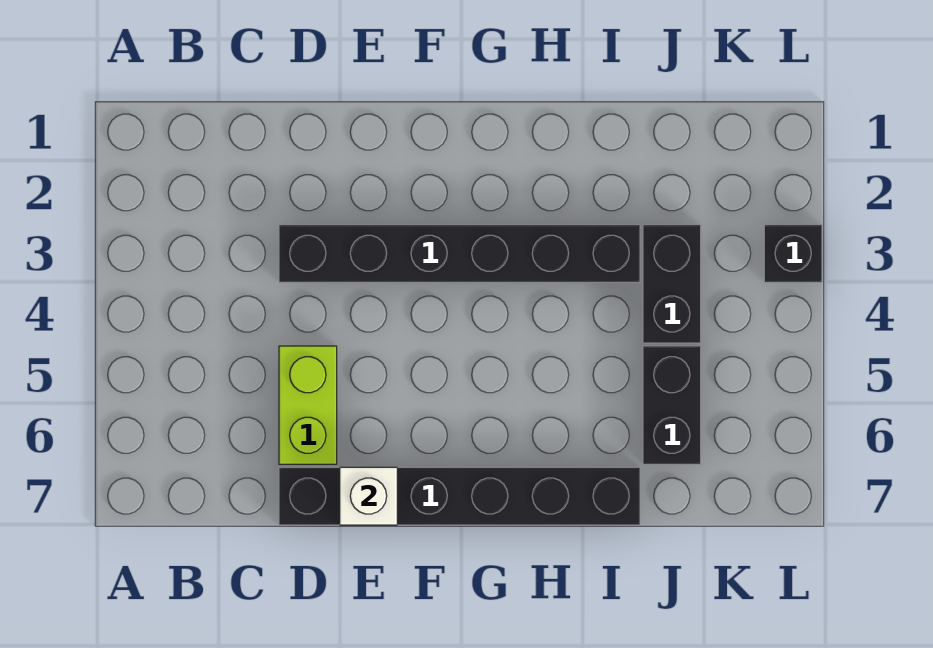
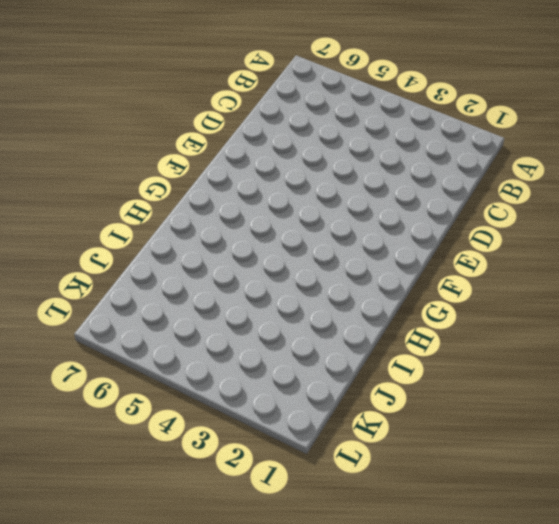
none -> black brick D3:I3 level 1
none -> lime brick D5:D6 level 1

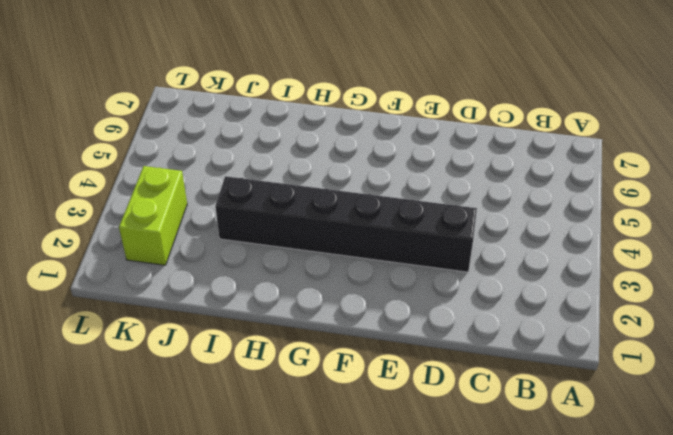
lime brick K2:K3 level 1 -> lime brick D5:D6 level 1
none -> black brick D7:I7 level 1
none -> black brick J3:J4 level 1

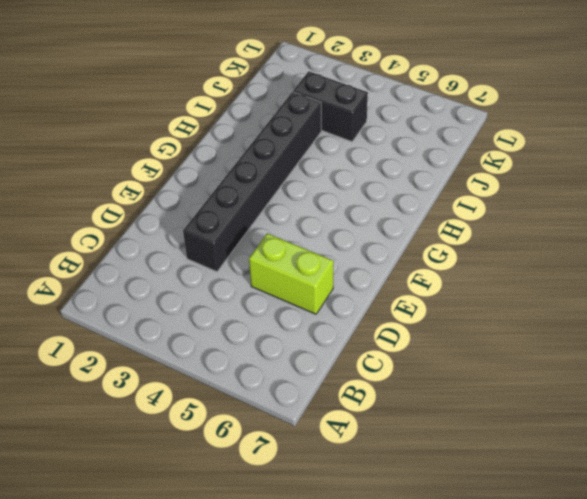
none -> black brick D7:I7 level 1
none -> black brick J5:J6 level 1

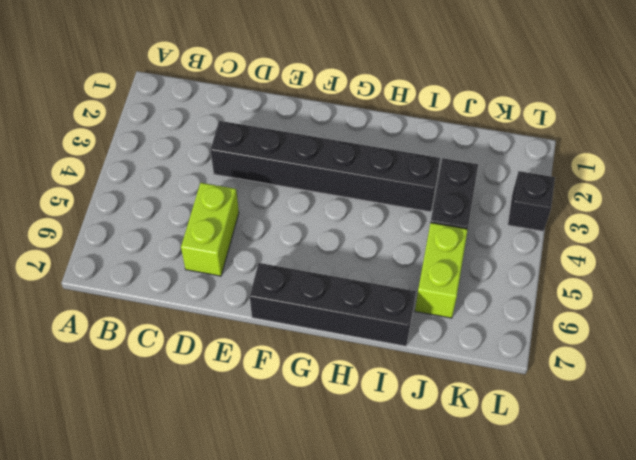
black brick F7:I7 level 1 -> black brick D7:I7 level 1
lime brick J5:J6 level 1 -> black brick J5:J6 level 1
none -> white brick E7 level 2

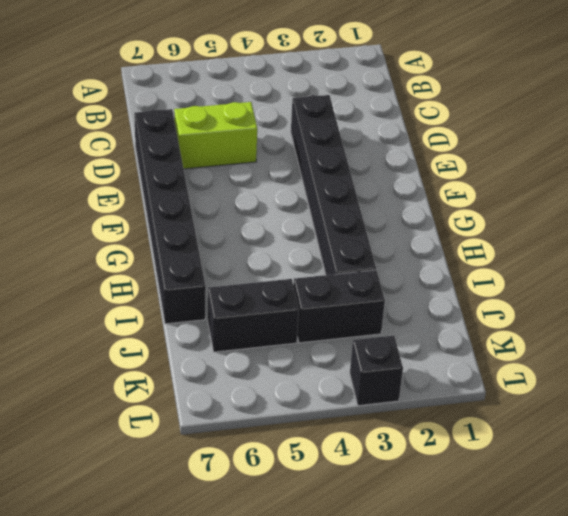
none -> white brick E7 level 2

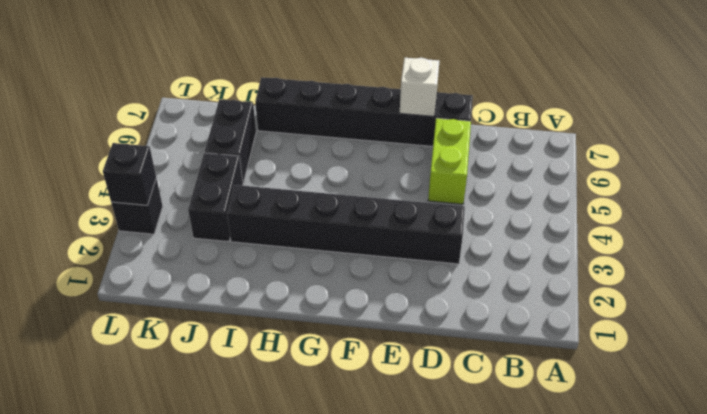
black brick L3 level 2 -> none

